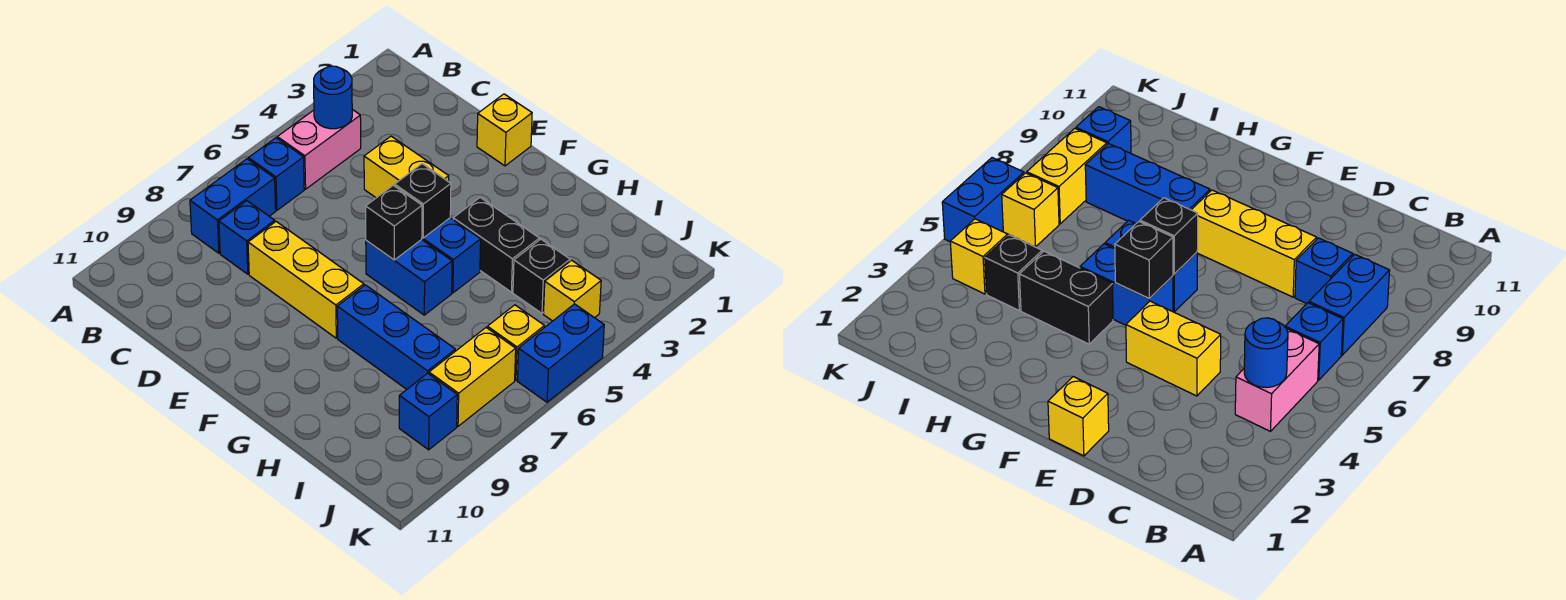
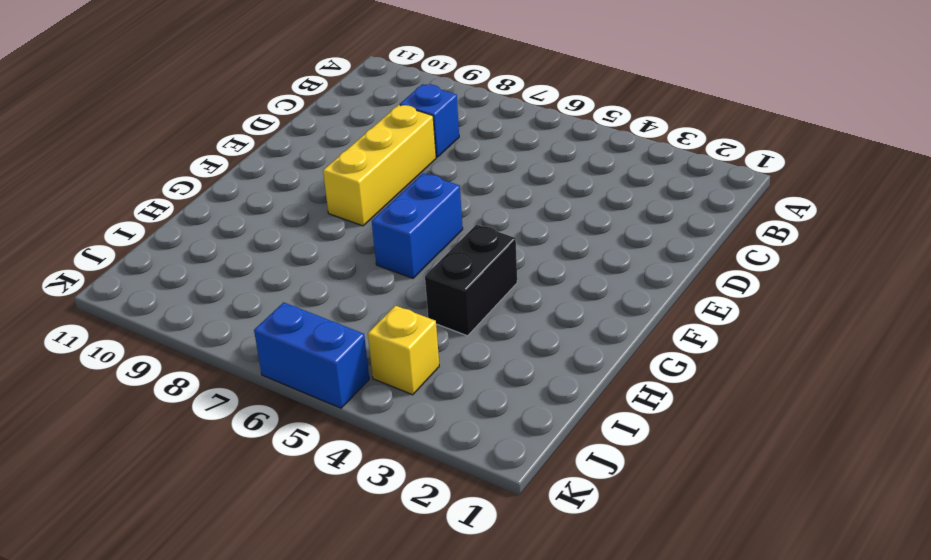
none -> pink brick B4:B5 level 1
none -> blue brick B6 level 1
none -> blue brick B7:B8 level 1

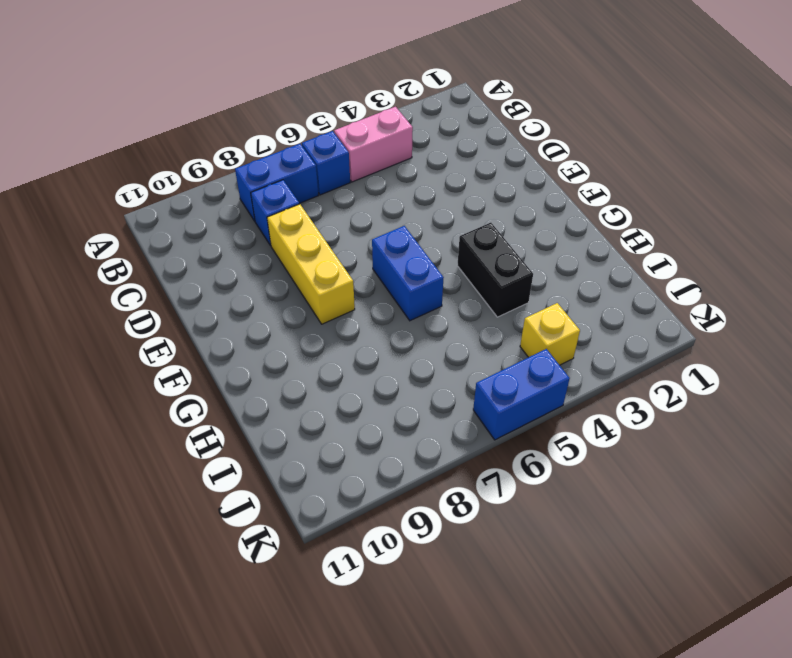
none -> yellow brick D4:E4 level 1
none -> yellow brick E1 level 1
none -> blue brick F5:G5 level 1

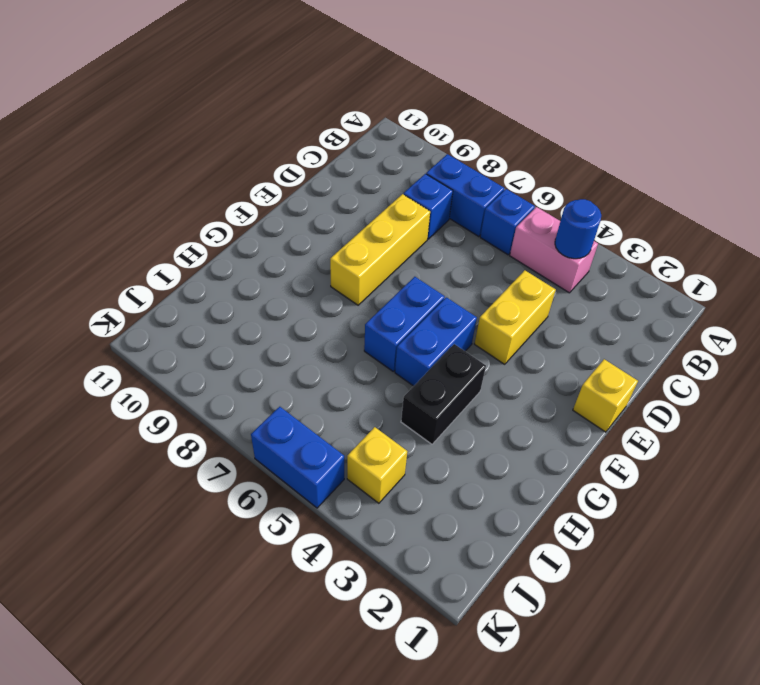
none -> blue brick G8:I8 level 1
none -> black brick I4 level 1
none -> yellow brick J6 level 1

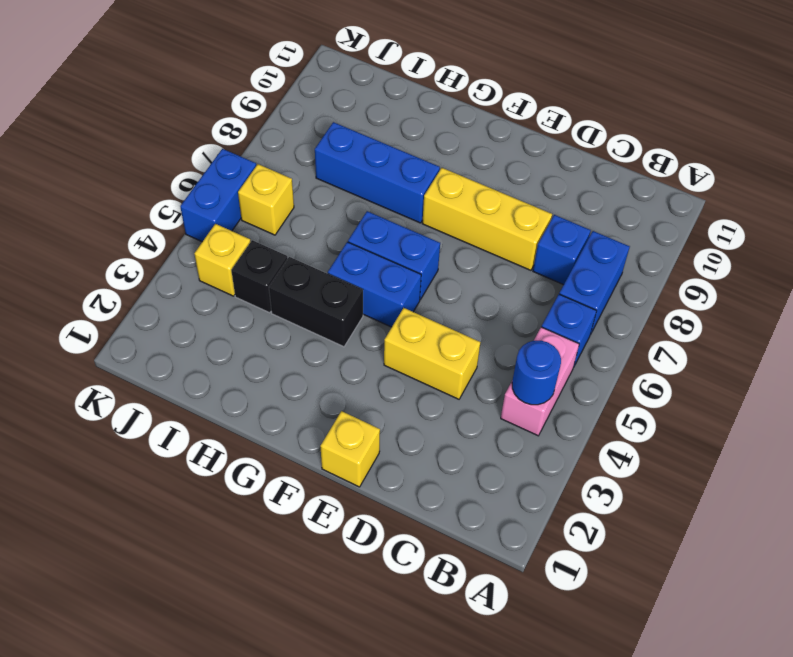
none -> yellow brick J7:J8 level 1
none -> blue brick J9 level 1
none -> black brick F5 level 2

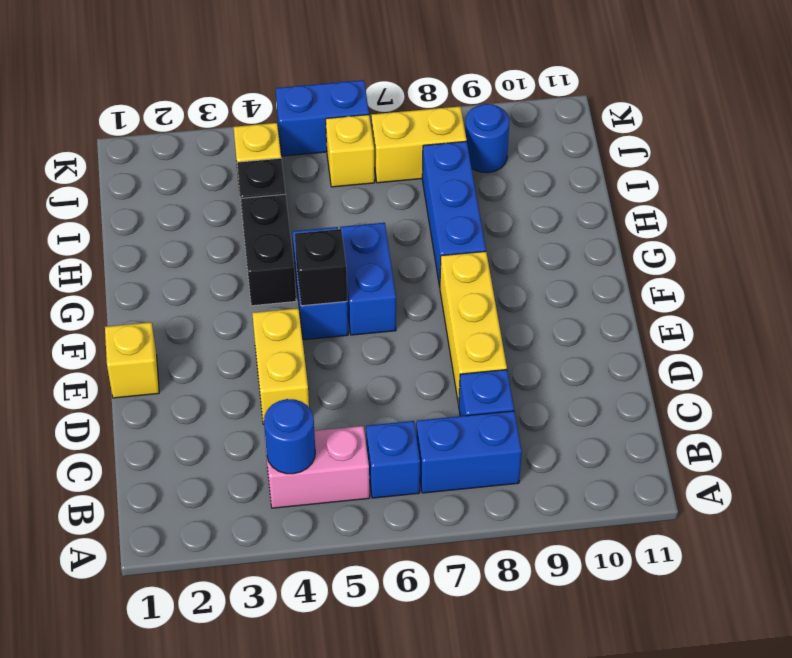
blue round brick J9 level 1 -> blue brick J9 level 1
none -> black brick F6 level 2

